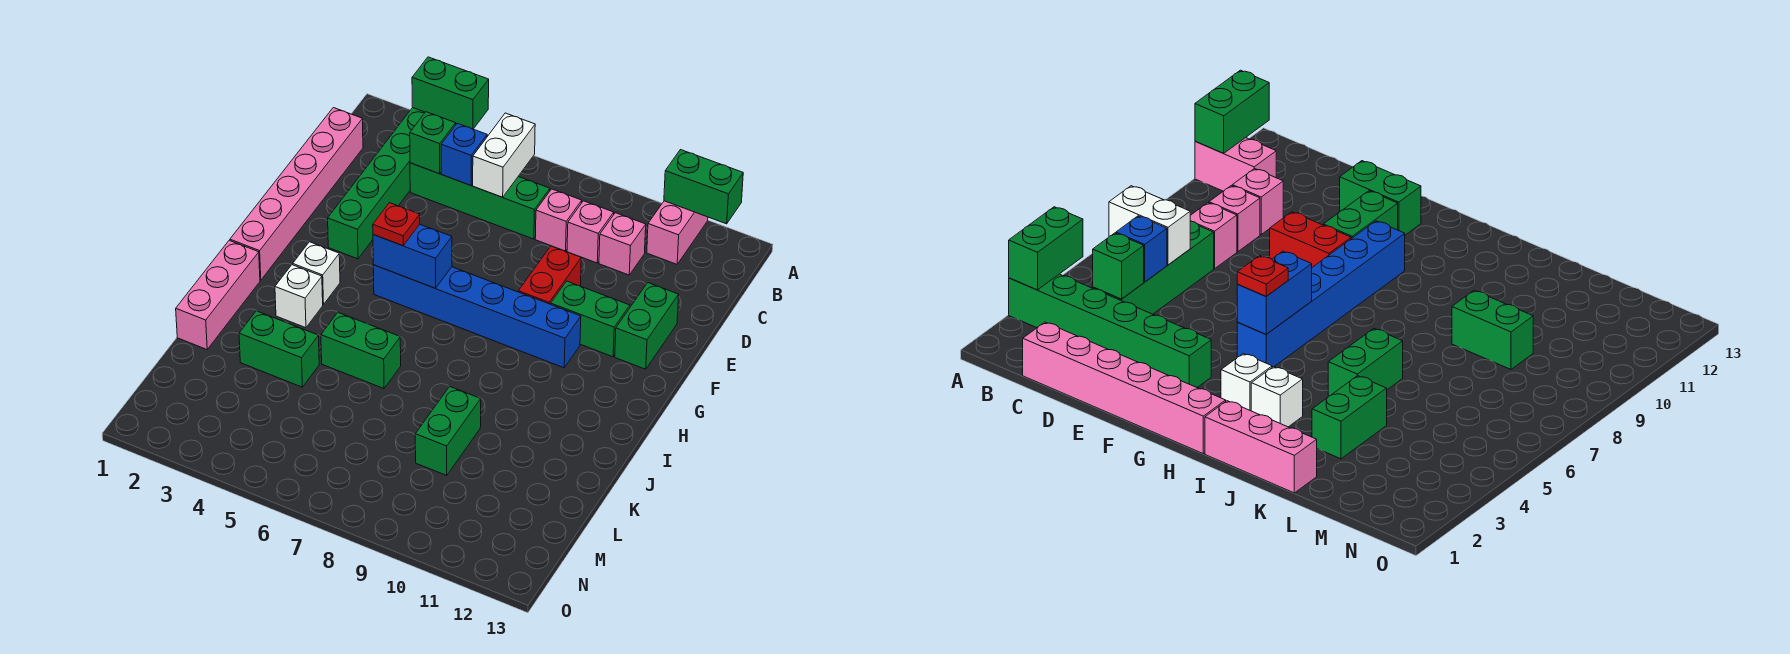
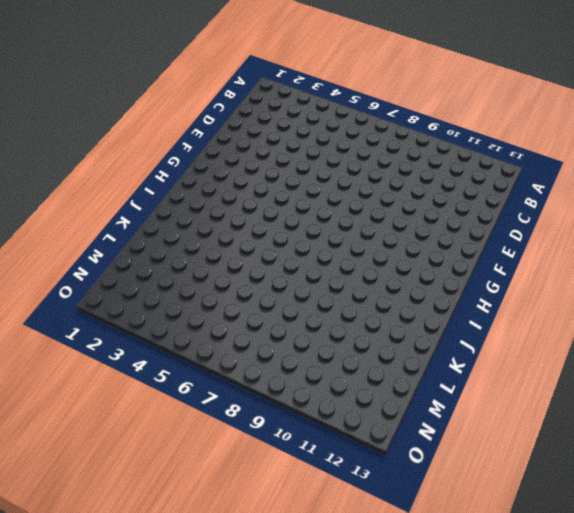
none -> green brick A3:F3 level 1
none -> pink brick A11:B11 level 1
none -> pink brick C1:H1 level 1

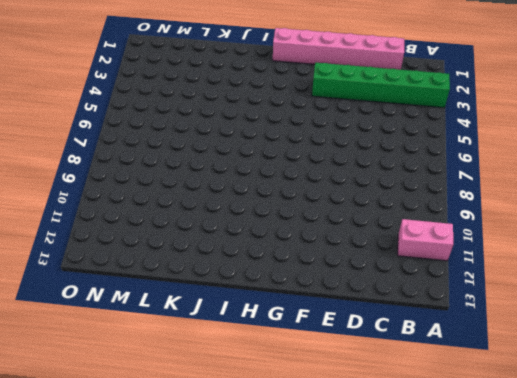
none -> green brick C4:C7 level 1
none -> pink brick C8 level 1
none -> pink brick C9 level 1

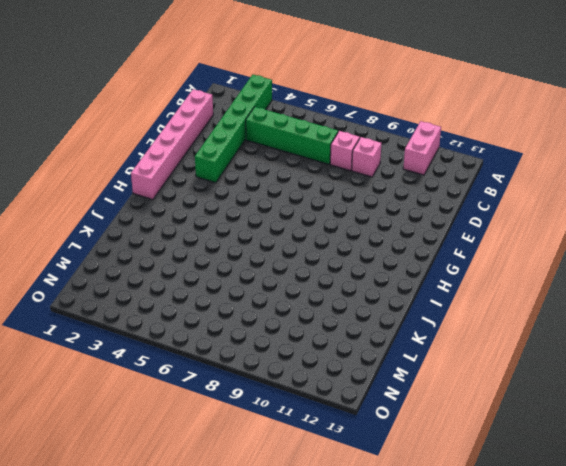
none -> pink brick C10 level 1
none -> red brick E9:F9 level 1
none -> green brick E12:F12 level 1

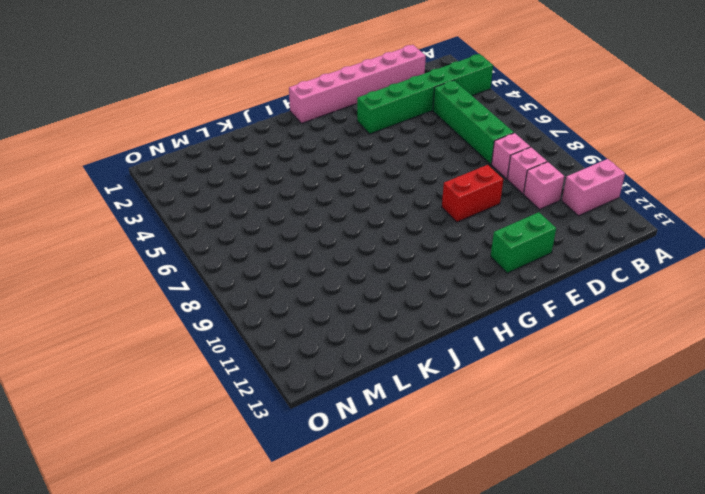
none -> green brick F10:F11 level 1
none -> blue brick G5:G10 level 1
none -> white brick H3 level 1

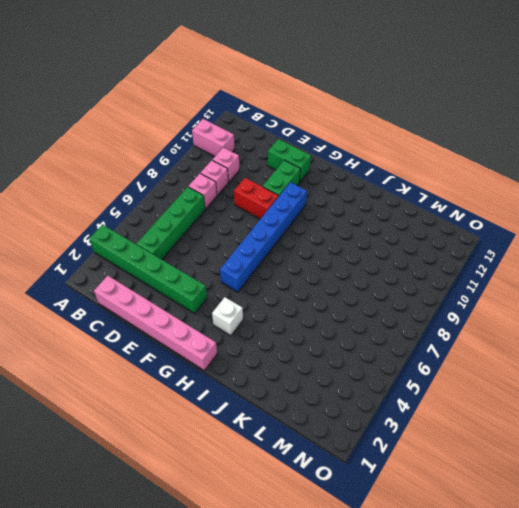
none -> pink brick I1:K1 level 1
none -> white brick I3 level 1
none -> green brick J5:J6 level 1

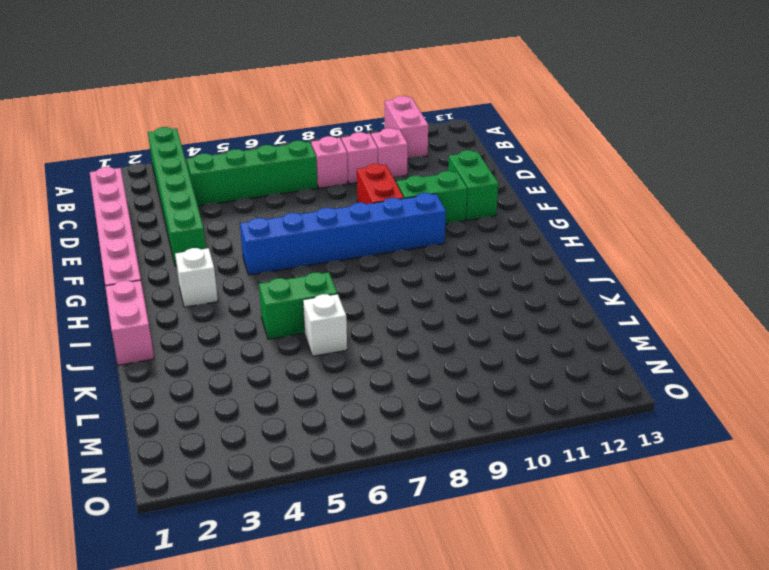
pink brick I1:J1 level 1 -> pink brick I1:K1 level 1
white brick K6 level 1 -> white brick I3 level 1
none -> green brick K3:K4 level 1
none -> green brick K9:L9 level 1
none -> green brick A3:A4 level 2

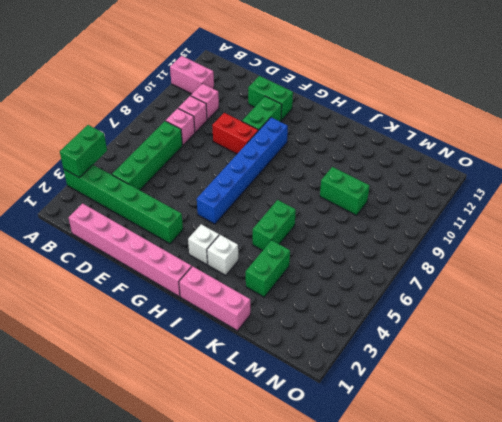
none -> green brick A11:A12 level 2
none -> white brick B6:C6 level 2
none -> green brick C4 level 2

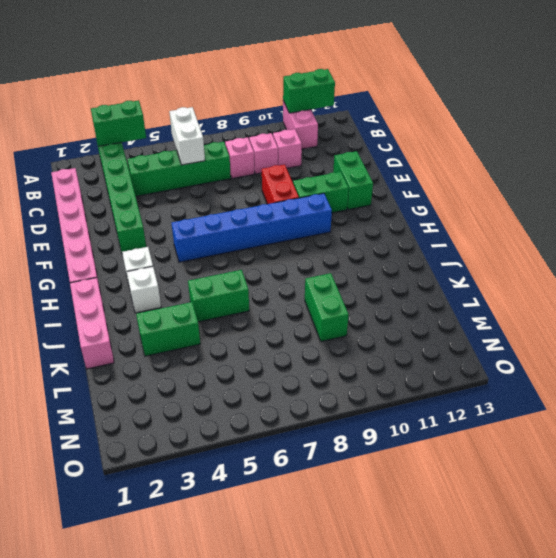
none -> green brick C4 level 2
none -> blue brick C5 level 2
none -> blue brick G5:G6 level 2

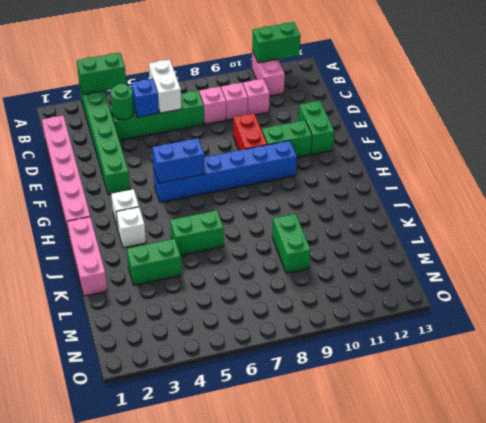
green round brick C4 level 2 -> green brick C4 level 2
none -> red plate G5 level 3

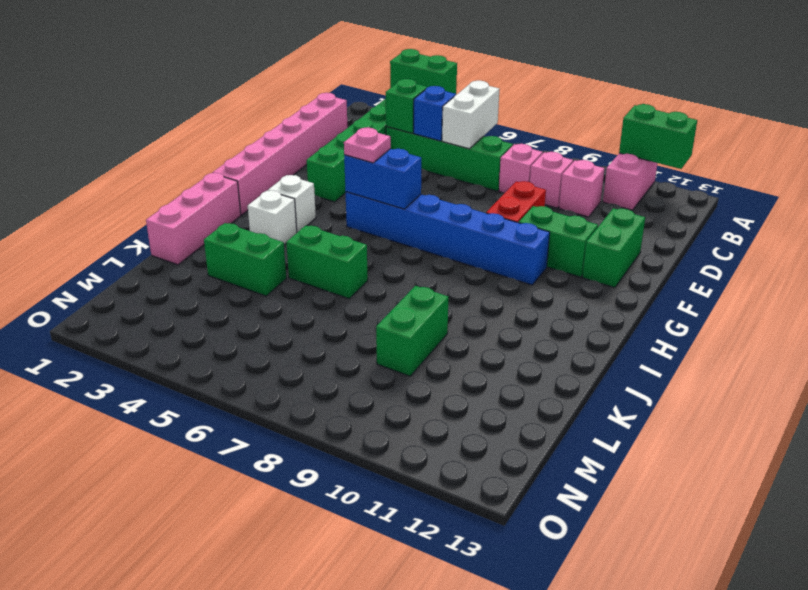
pink plate G5 level 3 -> red plate G5 level 3

